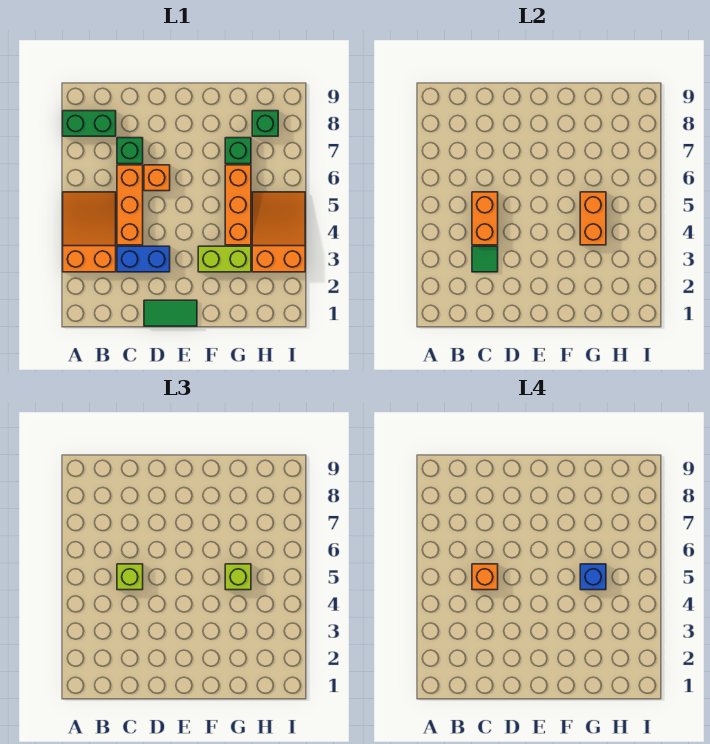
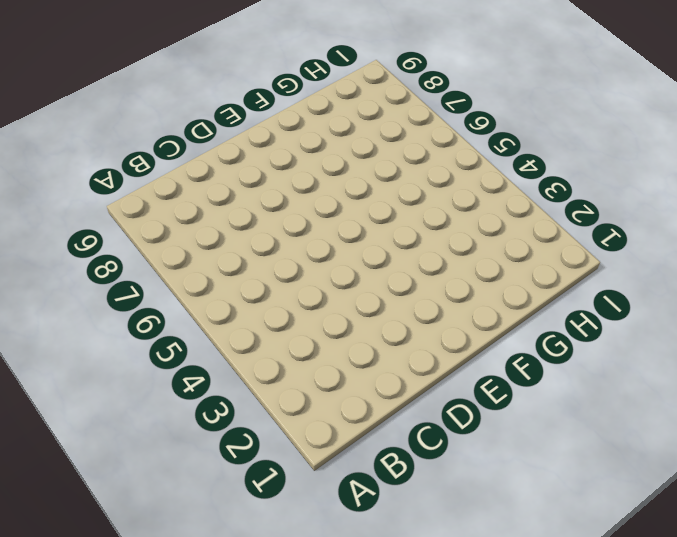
none -> orange slope A3:B5 level 1 top 3
none -> green brick A8:B8 level 1
none -> blue brick C3:D3 level 1

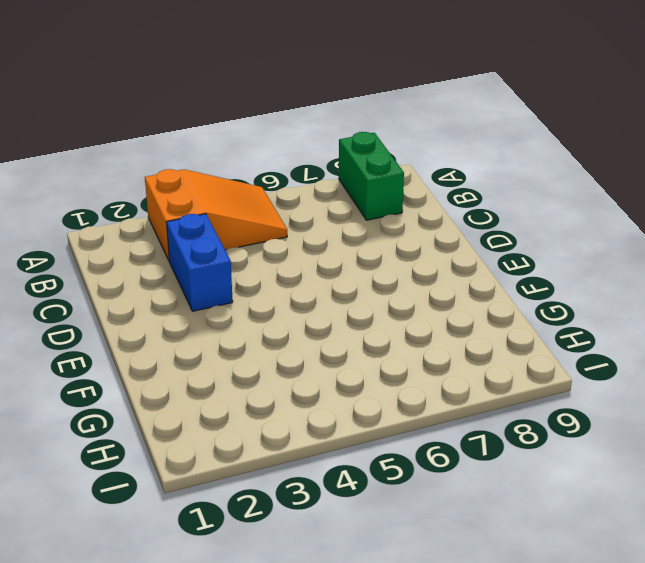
none -> orange brick C4:C6 level 1
none -> green brick C7 level 1
none -> green tile D1:E1 level 1

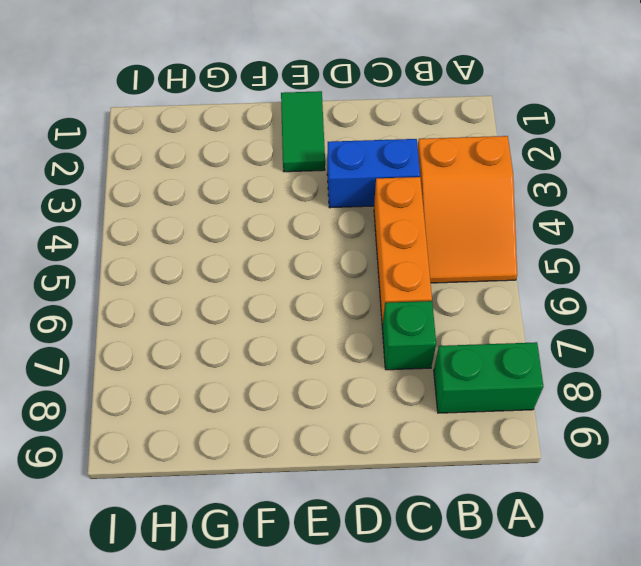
green tile E1:E2 level 1 -> green tile D1:E1 level 1
none -> orange brick D6 level 1
none -> lime brick F3:G3 level 1
none -> orange brick G4:G6 level 1

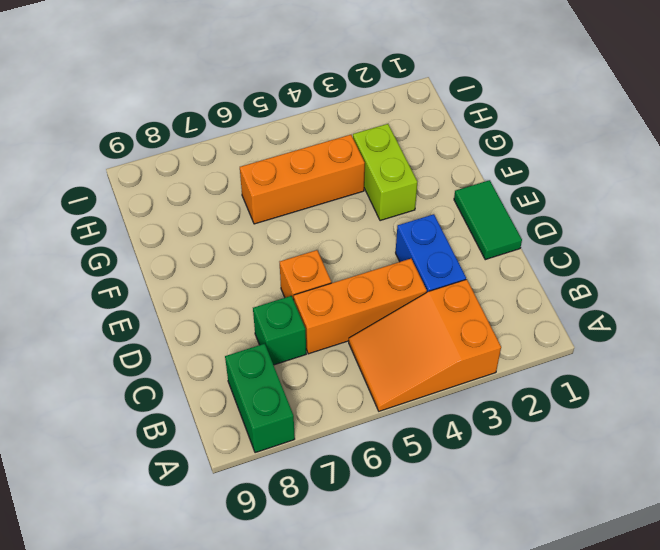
none -> green brick G7 level 1
none -> orange slope H3:I5 level 1 top 3
none -> green brick H8 level 1

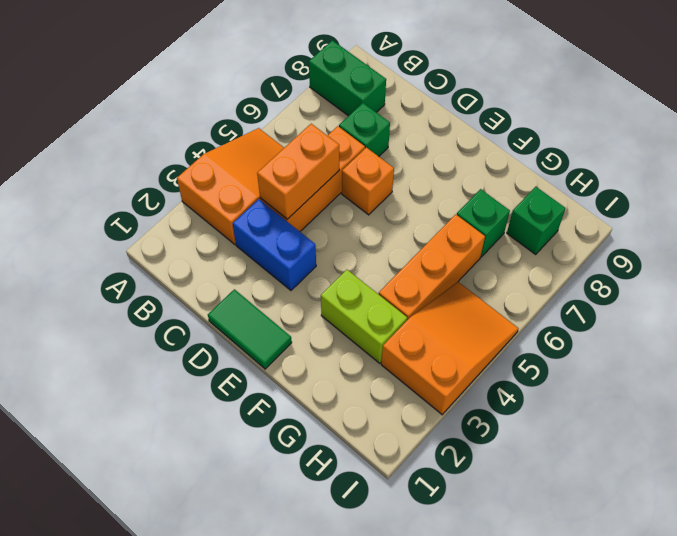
none -> green tile C3 level 2
none -> orange brick G4:G5 level 2
none -> lime brick C5 level 3

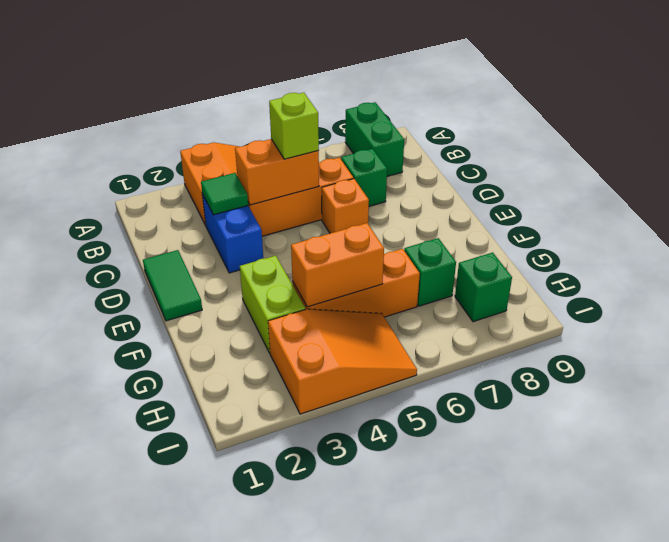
none -> lime brick G5 level 3
none -> orange brick C5 level 4
none -> blue brick G5 level 4

